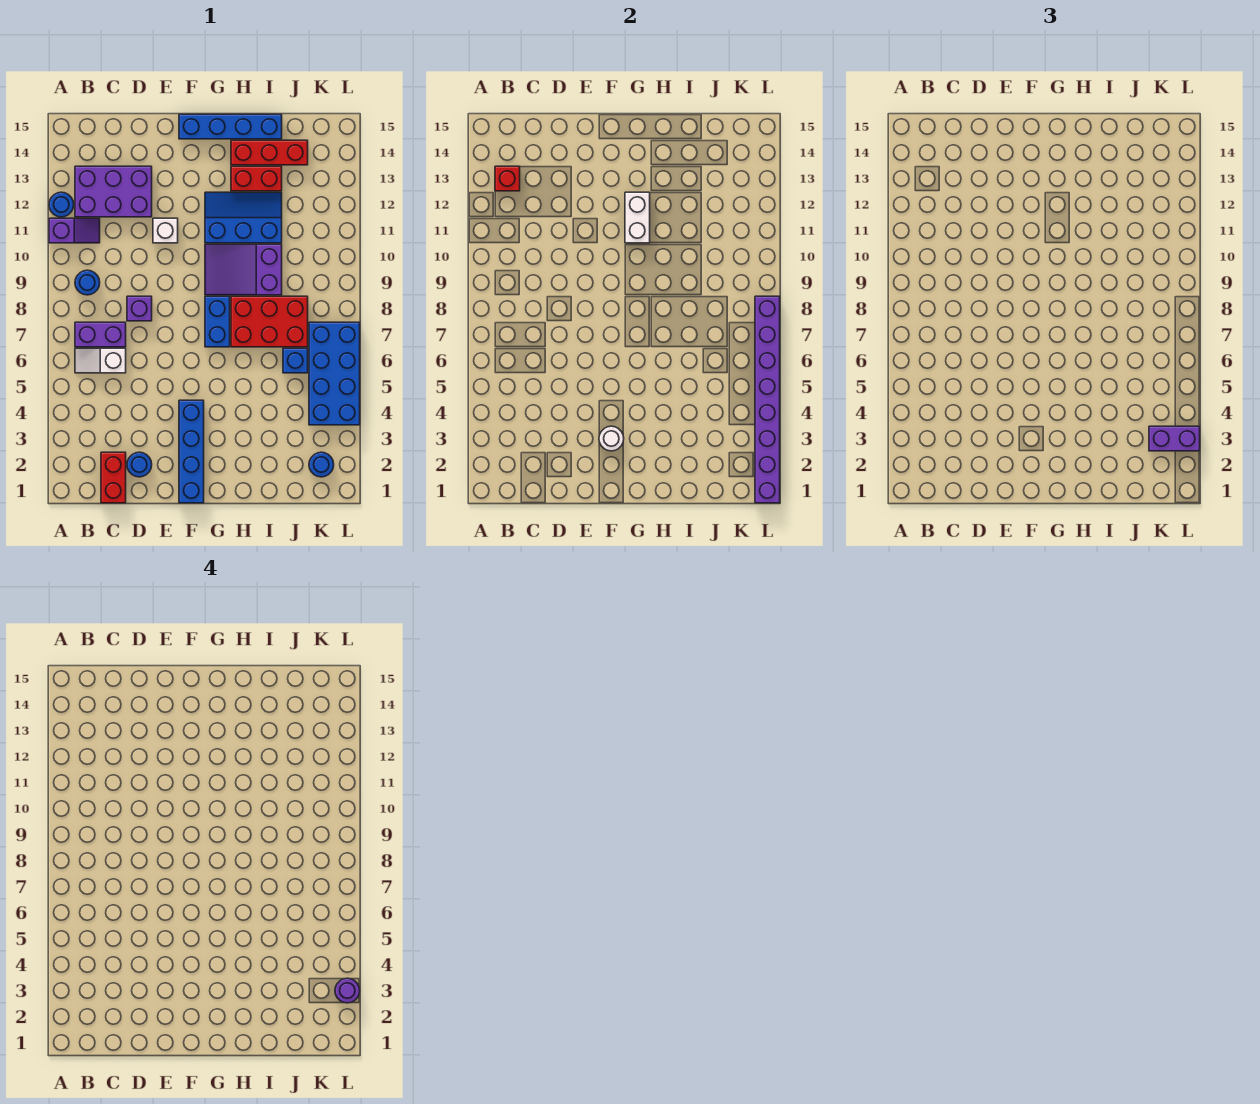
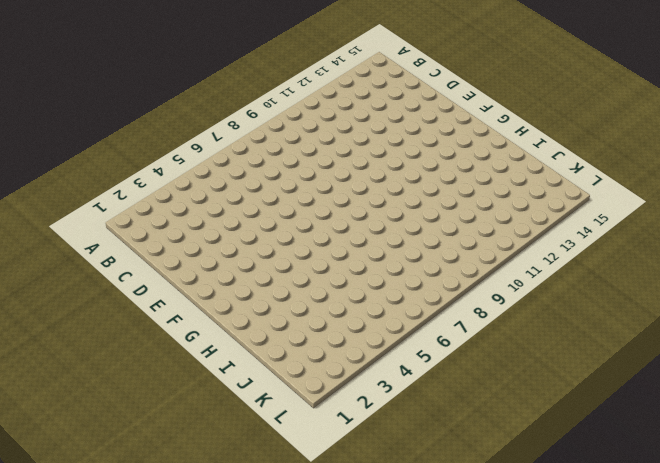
none -> purple slope A11:B11 level 1 top A
none -> blue round brick A12 level 1
none -> white slope B6:C6 level 1 top C

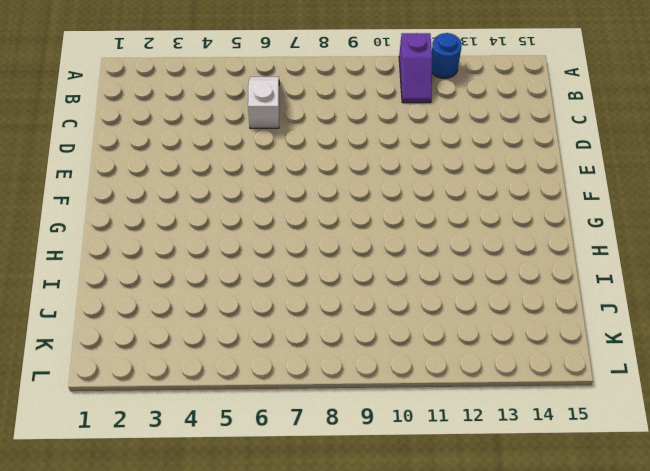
none -> purple brick B7:C7 level 1
none -> blue round brick B9 level 1
none -> purple brick B12:D13 level 1

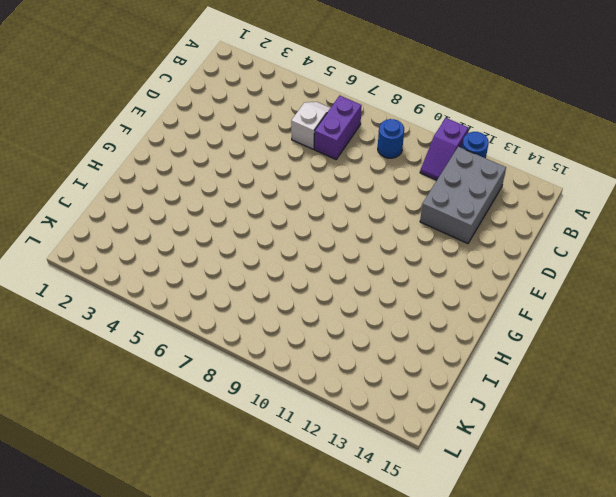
grey brick B12:D13 level 1 -> purple brick B12:D13 level 1
none -> red brick C1:C2 level 1
none -> blue round brick D2 level 1
none -> purple brick D8 level 1

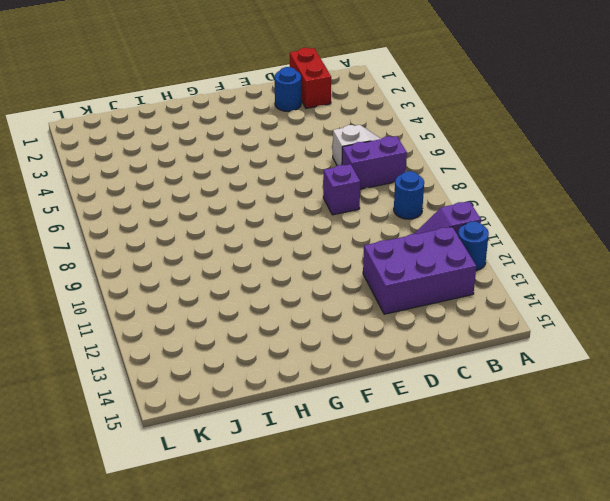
none -> white brick E11 level 1
none -> blue brick F1:F4 level 1
none -> blue brick F15:I15 level 1

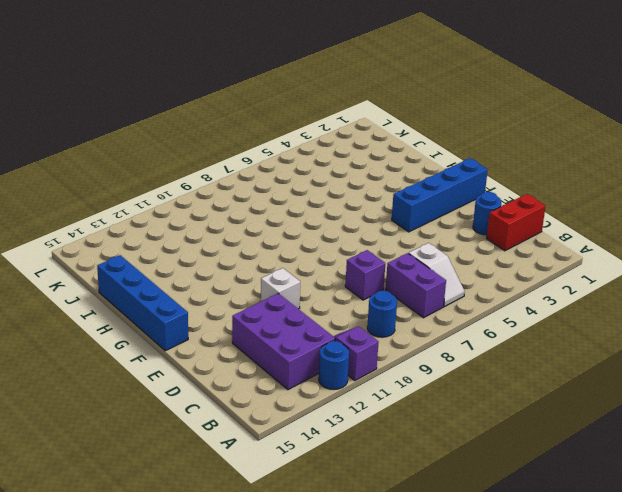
none -> blue brick G7:G8 level 1
none -> purple slope G9:I10 level 1 top I
none -> blue slope G11:I12 level 1 top 11

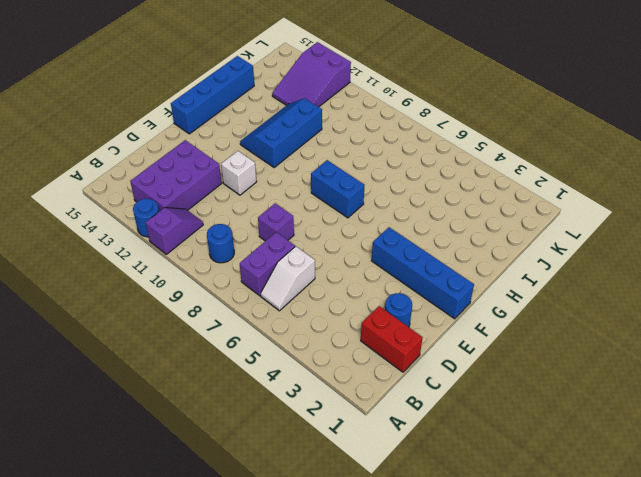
purple slope J12:L13 level 1 top L -> purple slope G9:I10 level 1 top I
none -> red brick H7:J8 level 1
none -> red brick H13:I13 level 1
none -> red brick H14:J14 level 1

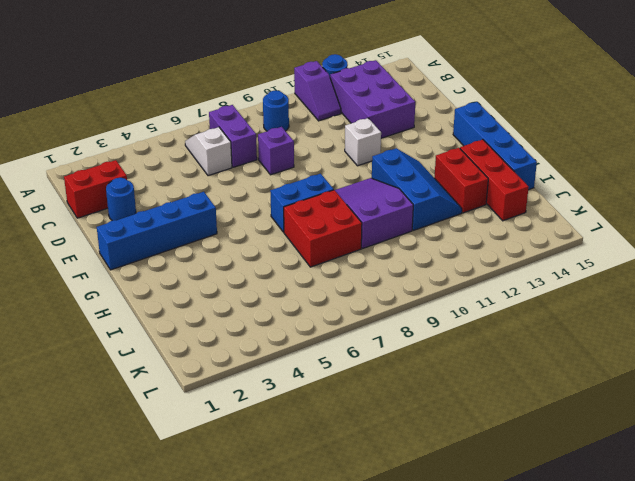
red brick H7:I8 level 1 -> red brick H7:J8 level 1
none -> blue brick J6 level 1
none -> blue round brick K2 level 1
none -> blue brick K4:L7 level 1

